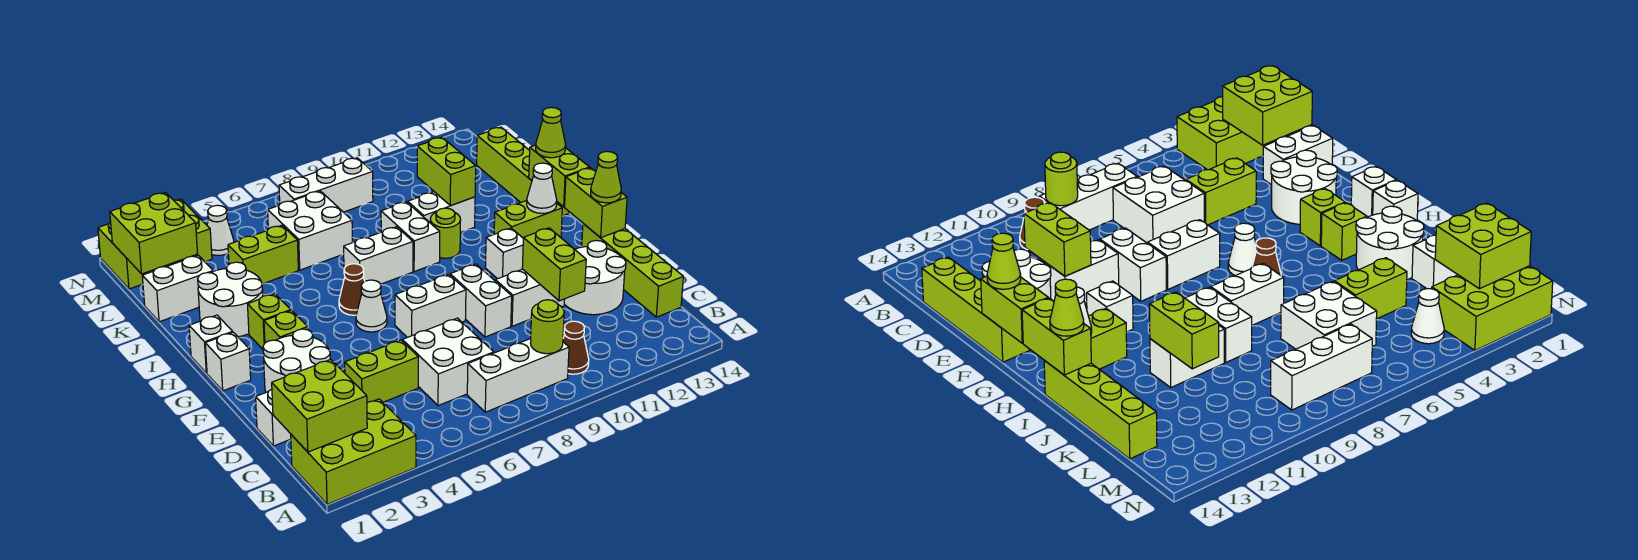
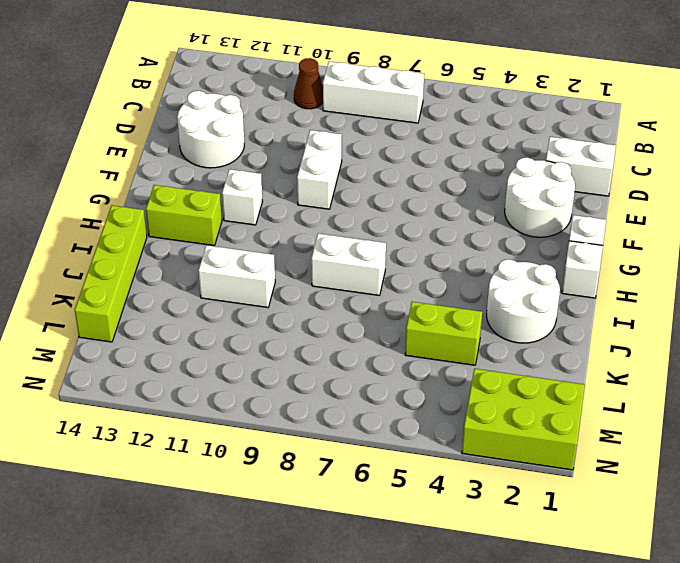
none -> lime brick A1:B3 level 1
none -> white brick C6:D7 level 1
none -> lime brick C14:F14 level 1
none -> lime brick D4:D5 level 1

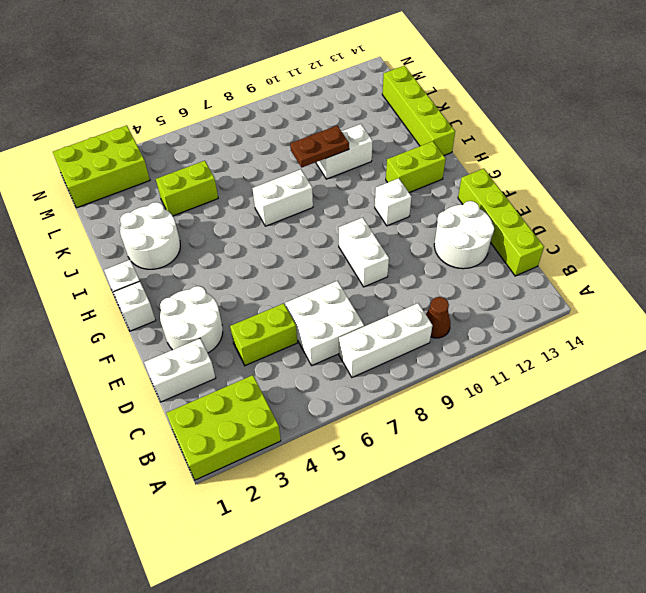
brown plate J9:J10 level 2 -> none
none -> white brick E10:E11 level 1
none -> white brick F7:F8 level 1
none -> lime brick G3 level 1
none -> white cone G6 level 1

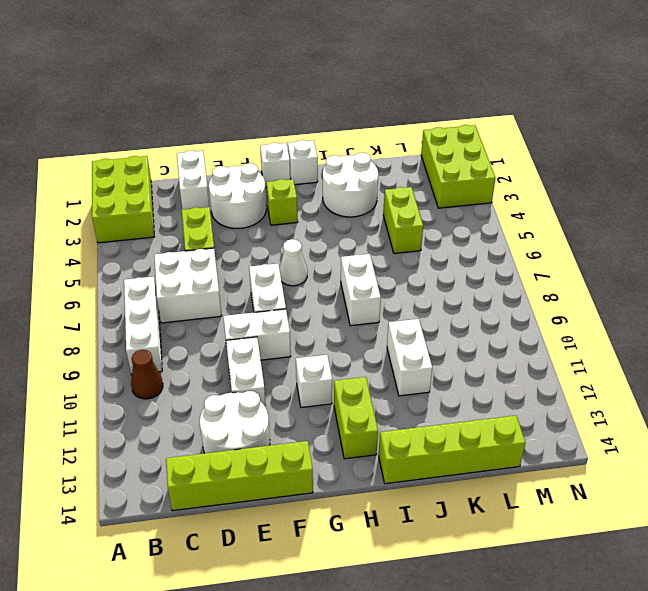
none -> lime brick H3 level 1
none -> brown cone H6 level 1
none -> white brick I9:J9 level 1
none -> lime round brick I10 level 1

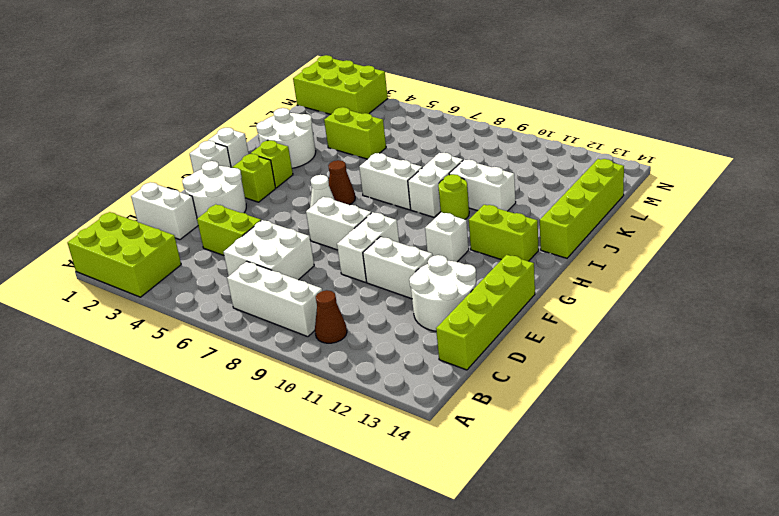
none -> white brick K1:K2 level 1
none -> white brick K6:L7 level 1
none -> white cone M4 level 1
none -> white brick M7:M9 level 1

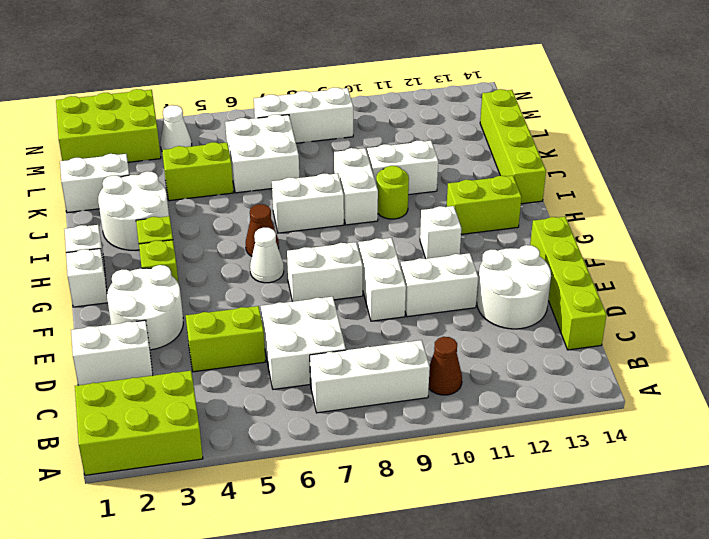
none -> lime brick B1:C2 level 2
none -> lime round brick B9 level 2
none -> lime brick D11:E11 level 2
none -> lime brick F14:G14 level 2

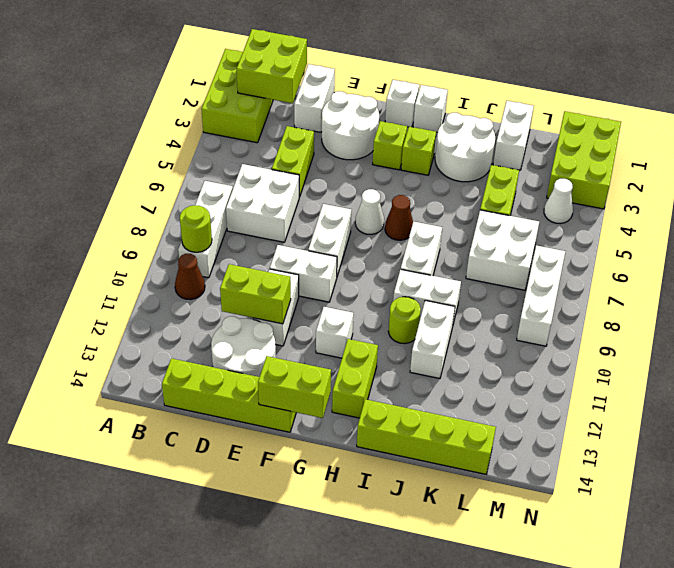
none -> white cone H13 level 2
none -> lime brick H14:I14 level 2
none -> lime brick J11:K11 level 2
none -> lime brick L1:M2 level 2

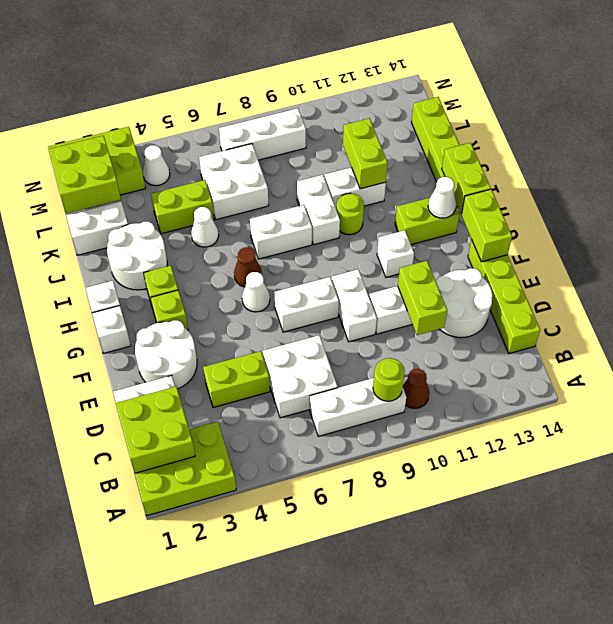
white cone J5 level 1 -> none
none -> lime cone F14 level 3
none -> lime cone I14 level 3

